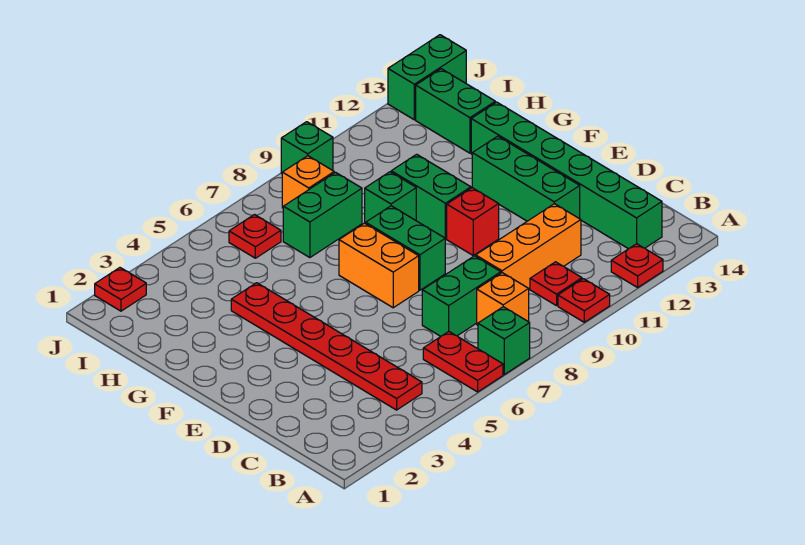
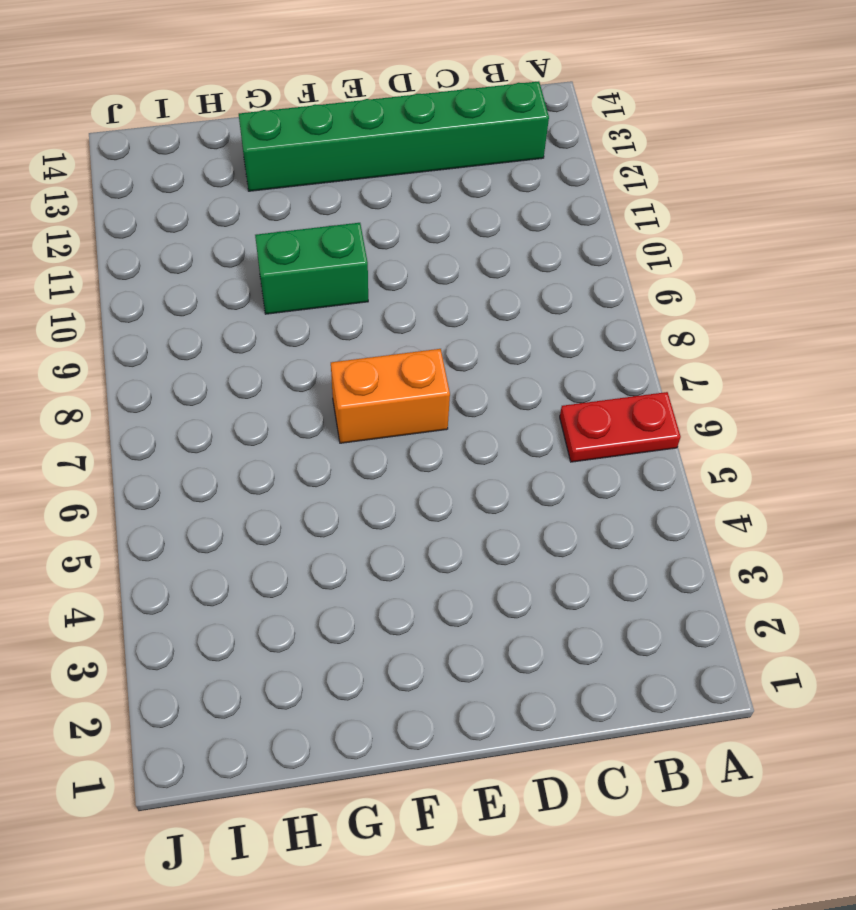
none -> green brick A7 level 1
none -> red plate A10 level 1
none -> red plate A12 level 1

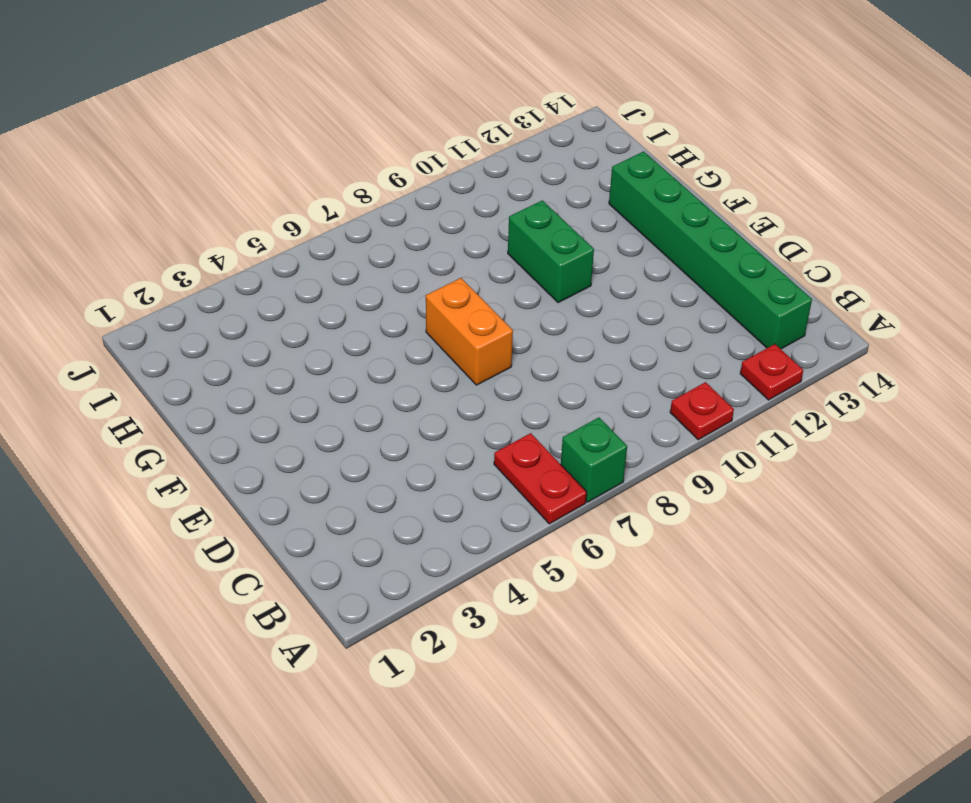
none -> red plate B4:G4 level 1
none -> orange brick B8 level 1
none -> red plate B10 level 1

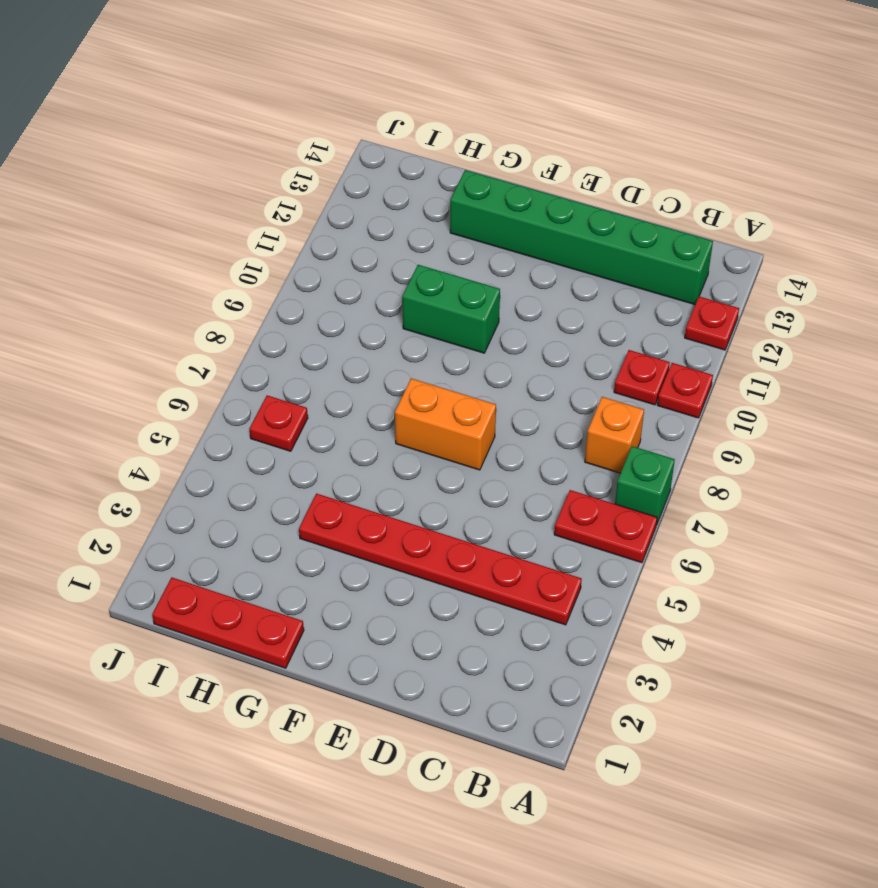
red plate G1:I1 level 1 -> none
none -> green brick C7:C8 level 1
none -> orange brick C9:C11 level 1
none -> green brick D12:F12 level 1

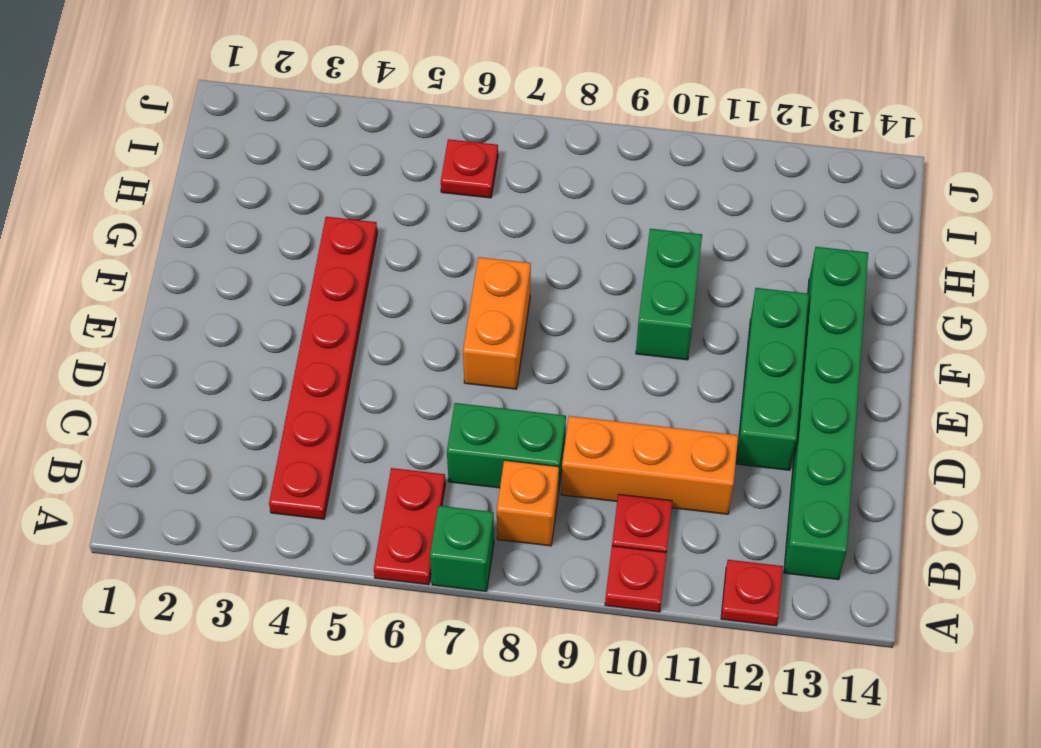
none -> green brick E8:F8 level 1
none -> red brick E10 level 1
none -> green brick G9 level 1

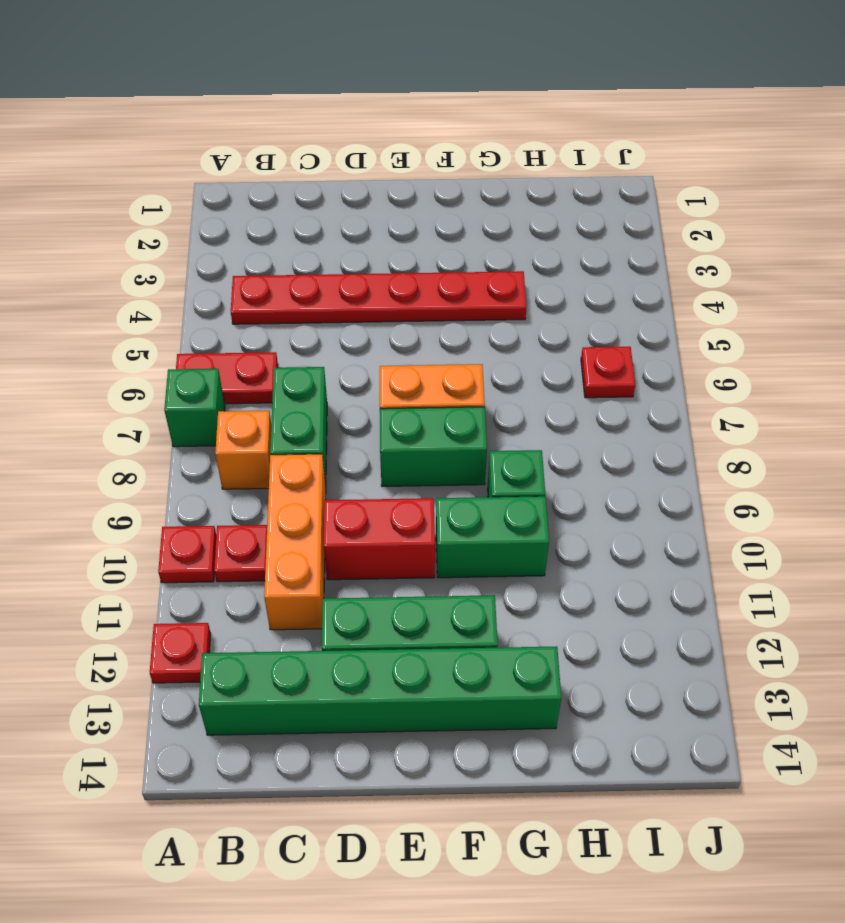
red brick D10:E10 level 1 -> red brick E10 level 1
none -> green brick H7:H8 level 1
none -> green brick H13:I13 level 1
none -> orange brick I8 level 1

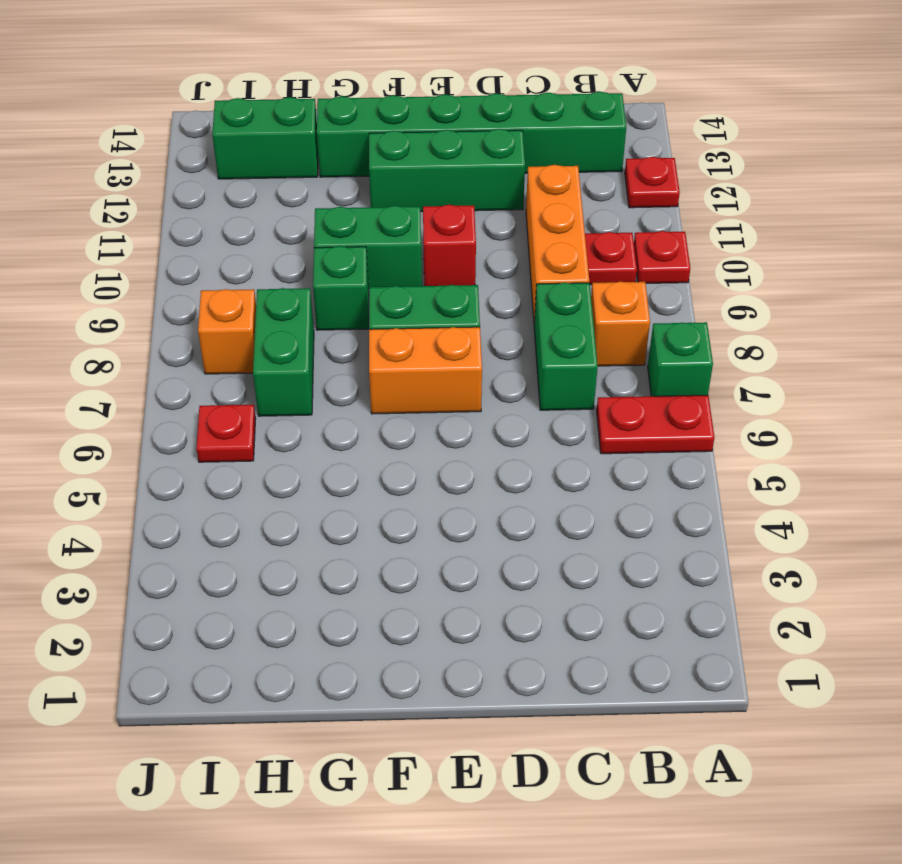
none -> red plate B4:G4 level 1
none -> red plate J2 level 1
none -> green brick J9 level 1

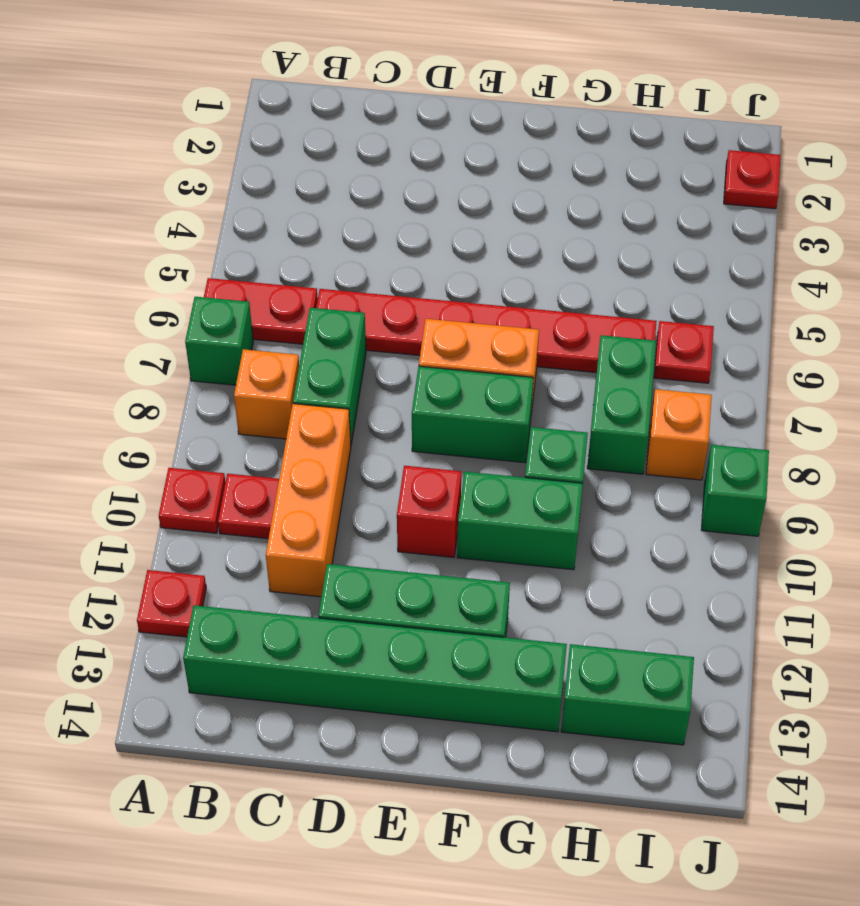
red plate C6:H6 level 1 -> red plate B4:G4 level 1
none -> green brick J13:J14 level 1

